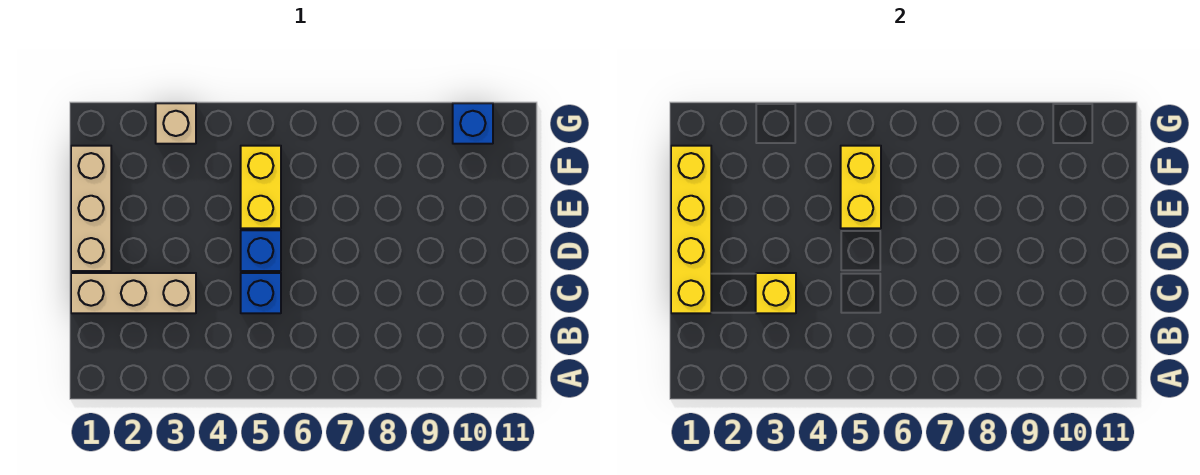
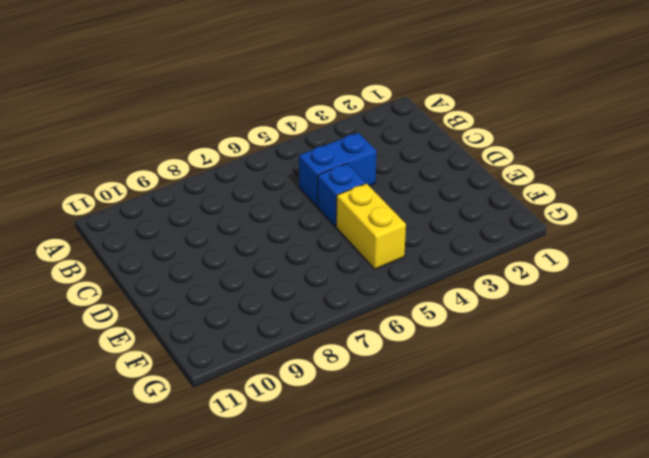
blue brick C4:C5 level 1 -> blue brick C5 level 1
none -> tan brick C1:C3 level 1
none -> tan brick D1:F1 level 1

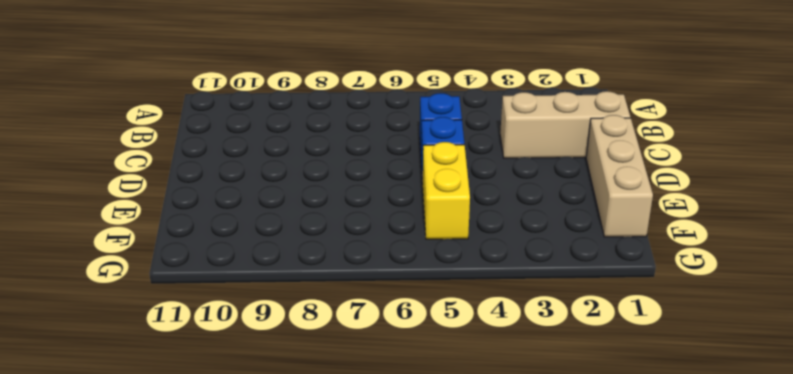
none -> tan brick G3 level 1
none -> blue brick G10 level 1

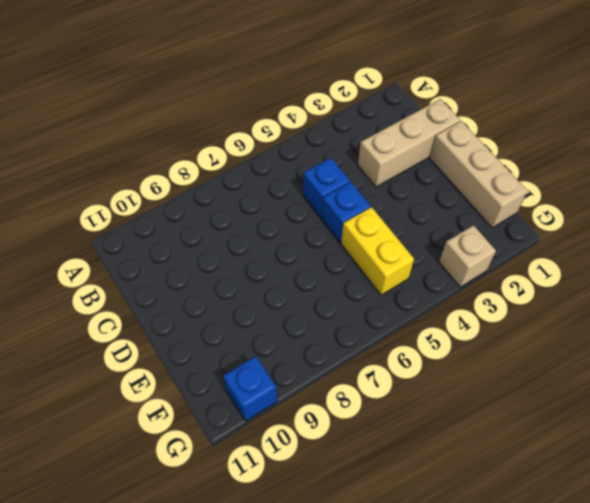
none -> yellow brick C1:F1 level 2
none -> yellow brick C3 level 2

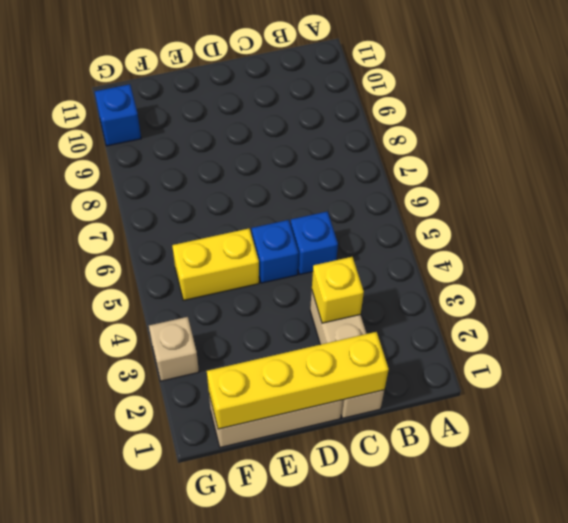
none -> yellow brick E5:F5 level 2

